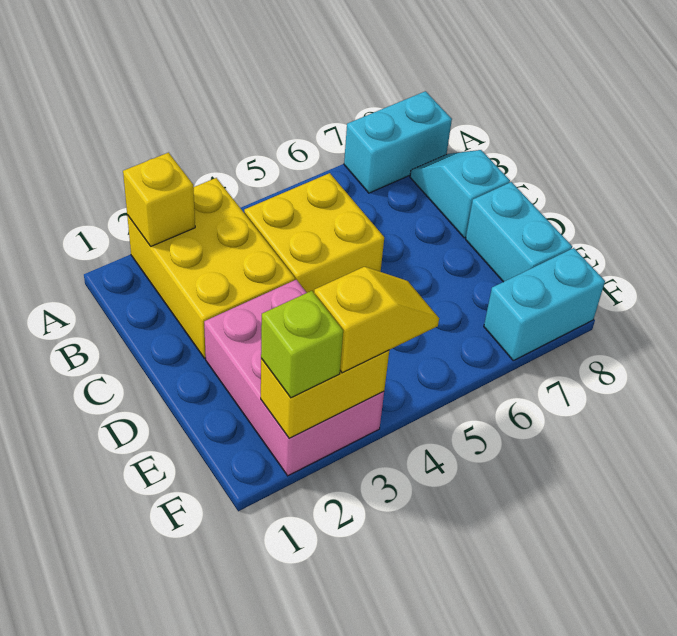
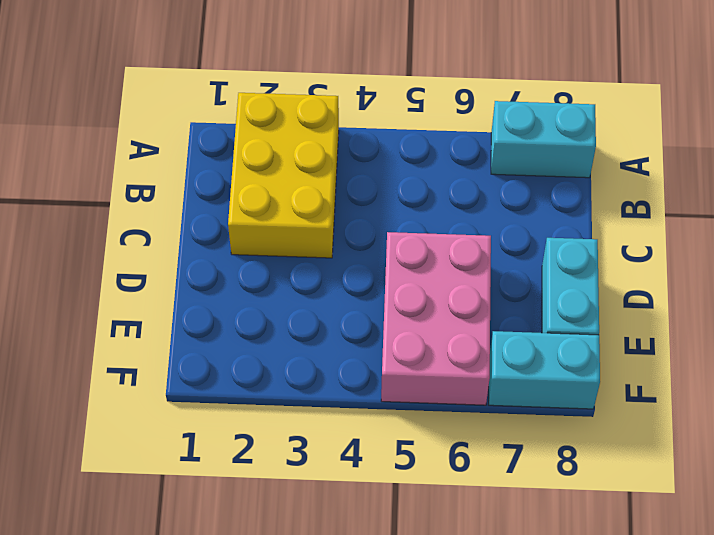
pink brick D5:F6 level 1 -> pink brick D2:F3 level 1
none -> yellow brick B4:C5 level 1
none -> cyan slope B8:C8 level 1 top C

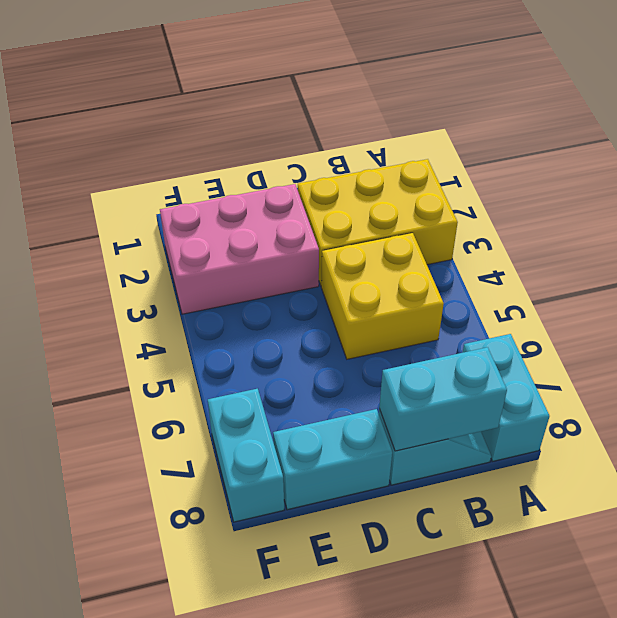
cyan brick B8:C8 level 2 -> none
none -> yellow brick A2 level 2
none -> yellow brick F2:F3 level 2

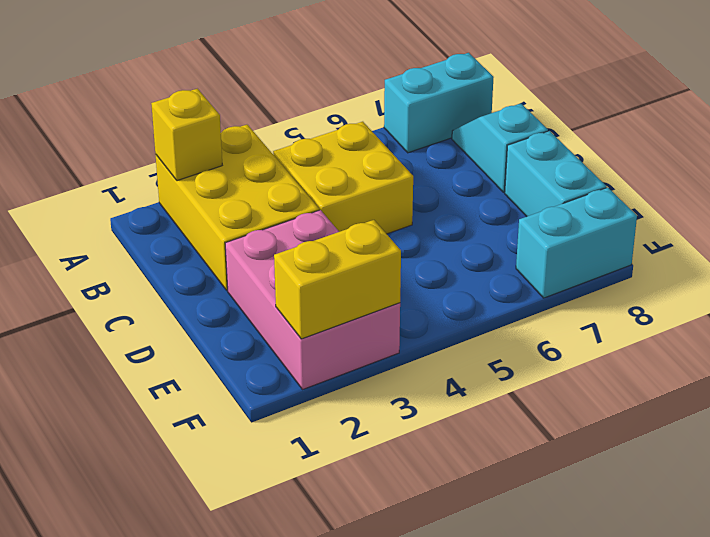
none -> lime brick F2 level 3
none -> yellow slope F3:F4 level 3 top 3

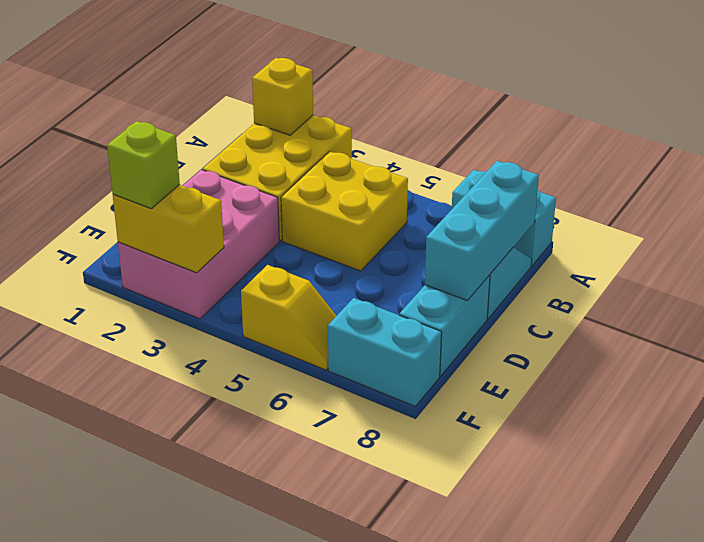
cyan brick B8:D8 level 2 -> none
yellow slope F5:F6 level 1 top 5 -> yellow slope F3:F4 level 3 top 3

